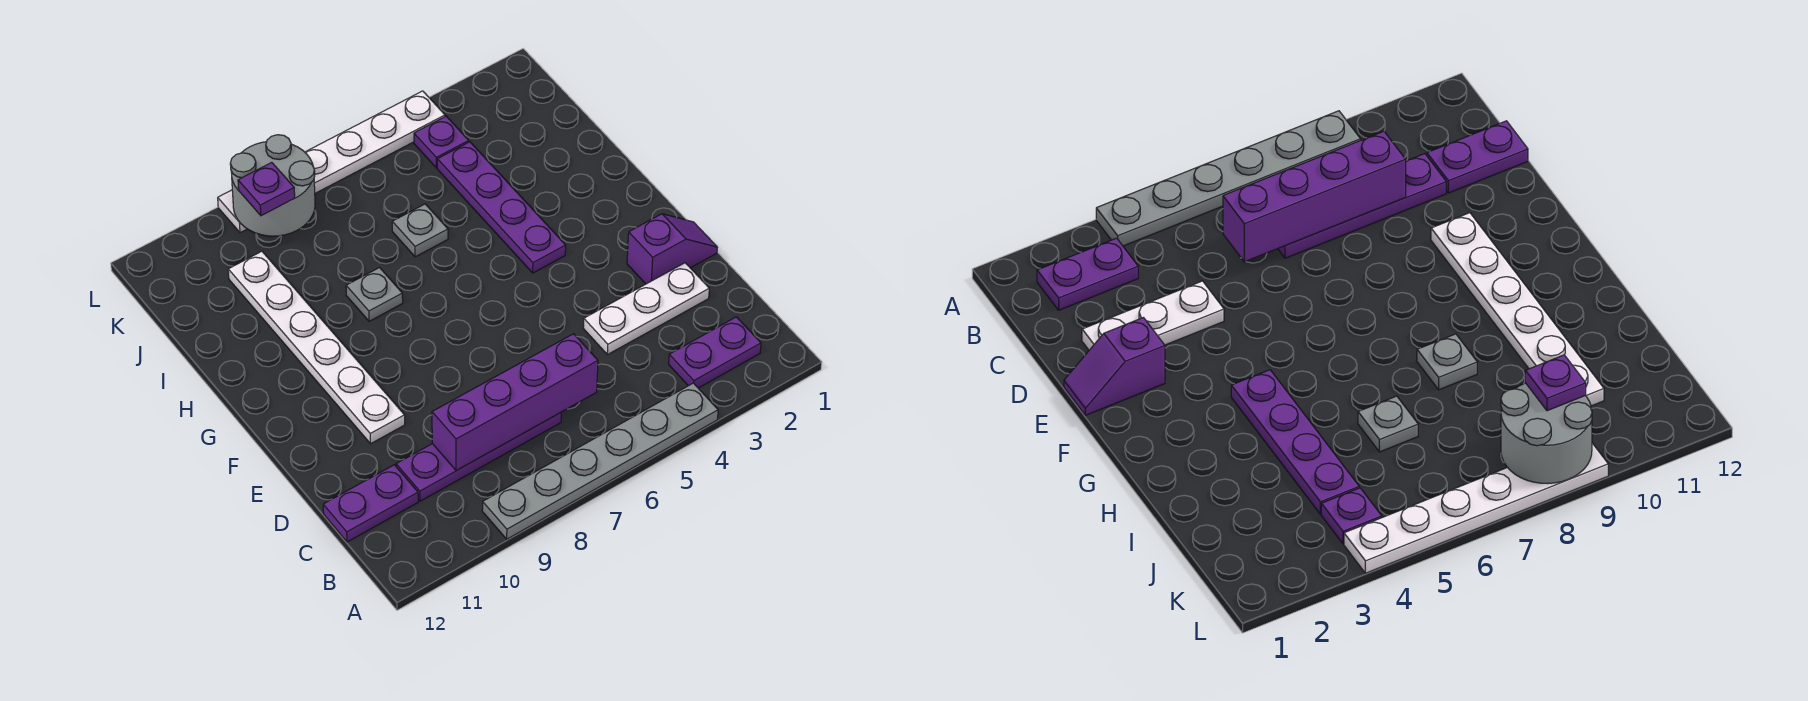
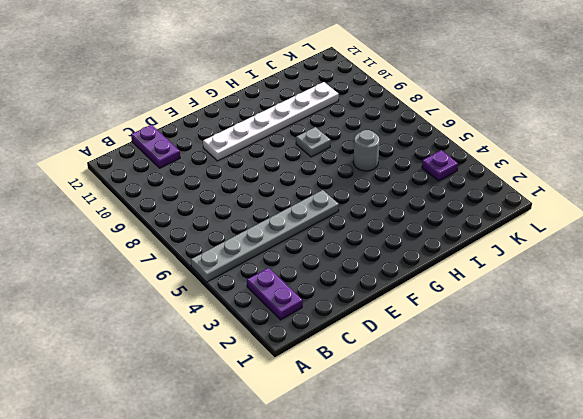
grey plate A5:F5 level 1 -> grey plate A4:A9 level 1
grey round brick I6 level 1 -> grey plate I6 level 1
none -> purple plate C7:C10 level 1
none -> white plate D2:D4 level 1
none -> purple slope E1:E2 level 1 top 2

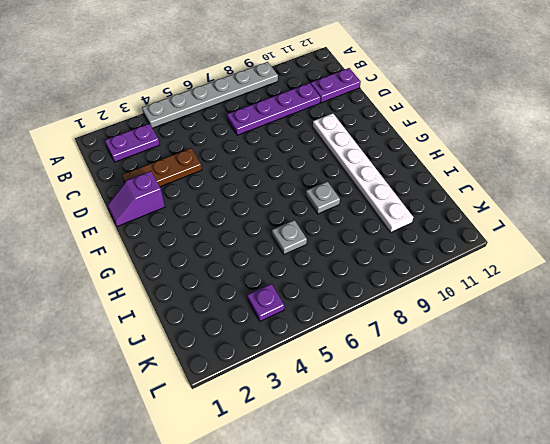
brown plate D2:D4 level 1 -> white plate D2:D4 level 1
none -> purple plate G4:J4 level 1
none -> white plate L4:L9 level 1
none -> purple brick C6:C9 level 2

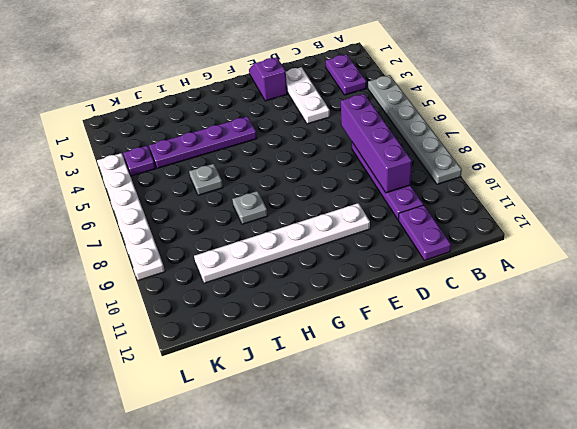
none -> grey round brick K8:L9 level 2
none -> purple plate K9 level 3

